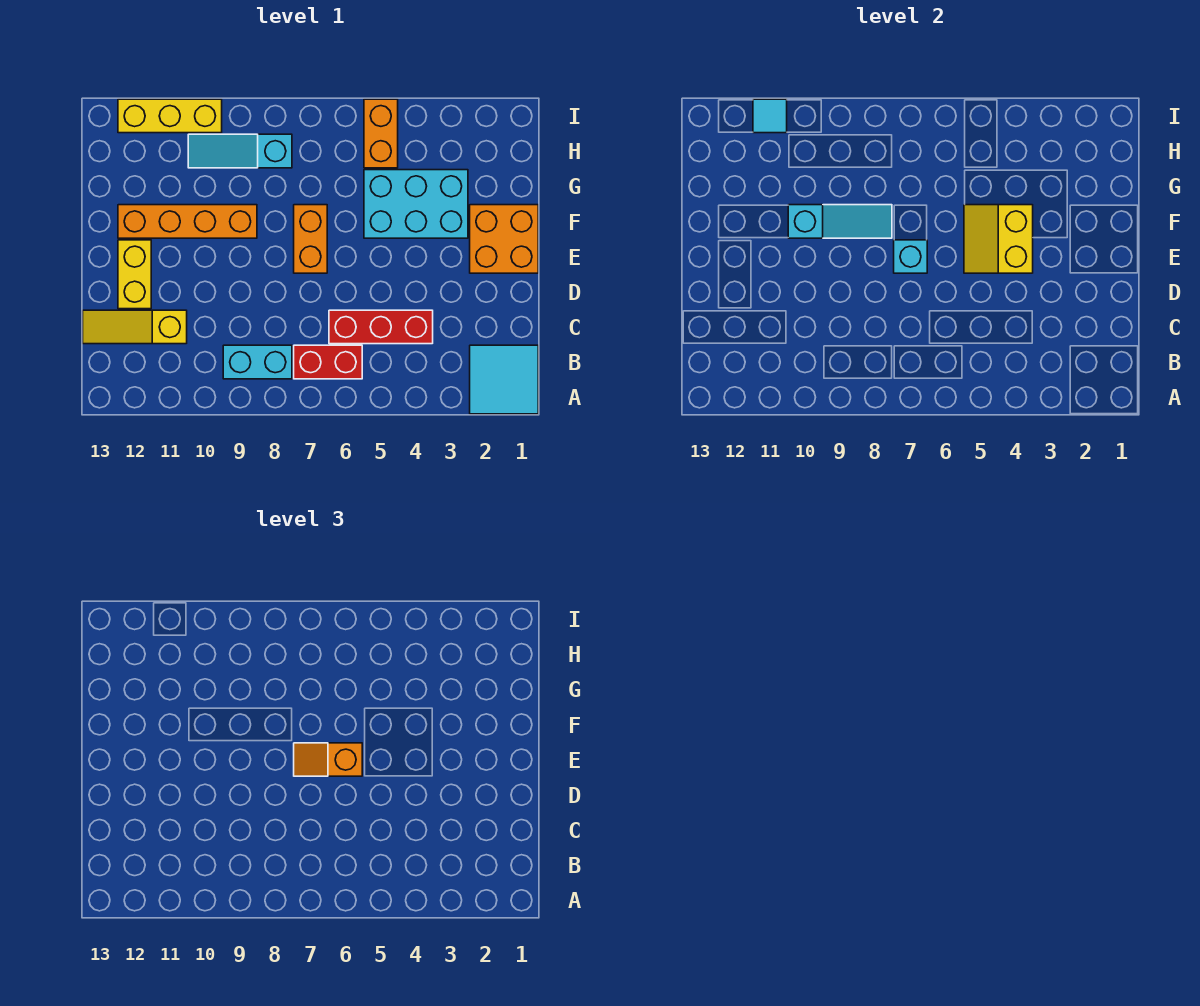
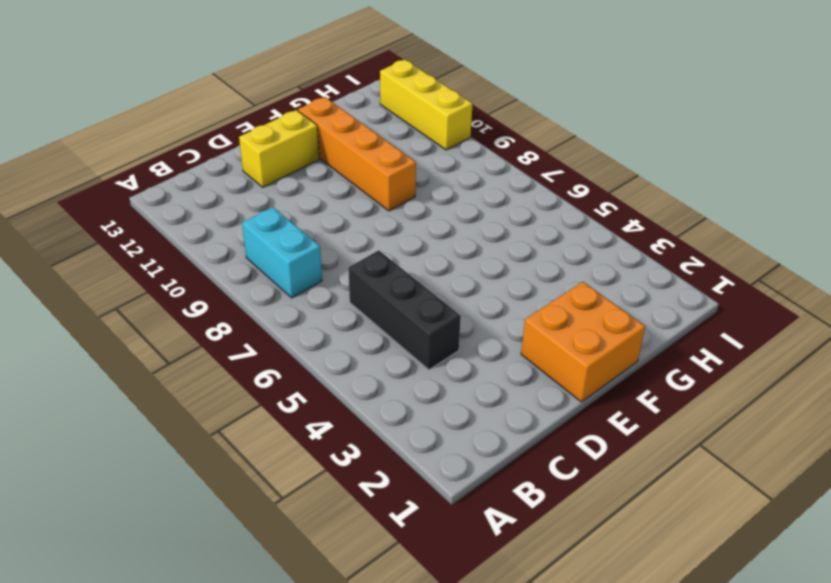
black brick C4:C6 level 1 -> red brick C4:C6 level 1
none -> cyan tile A1:B2 level 1
none -> red brick B6:B7 level 1
none -> yellow slope C11:C13 level 1 top 11

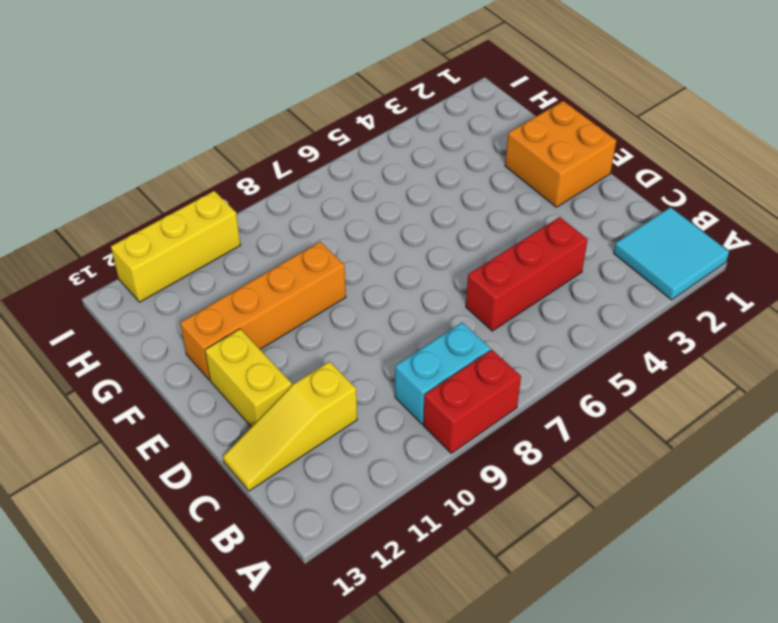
red brick A8:A9 level 1 -> red brick B6:B7 level 1
none -> orange brick E7:F7 level 1
none -> cyan brick F3:G5 level 1
none -> orange brick H5:I5 level 1

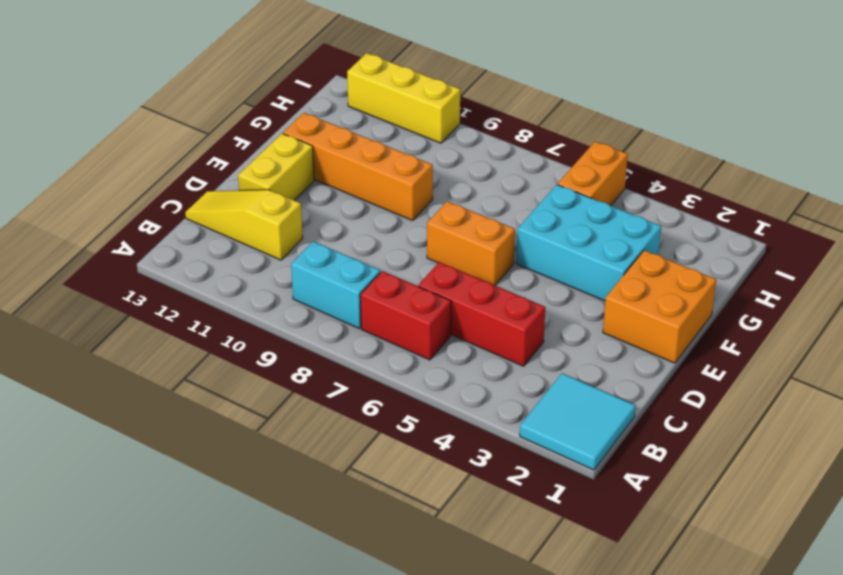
orange brick E6:E7 level 1 -> orange brick E7:F7 level 1
none -> cyan slope H8:H10 level 1 top 8
none -> yellow slope E4:F5 level 2 top 4
none -> cyan brick E7 level 2

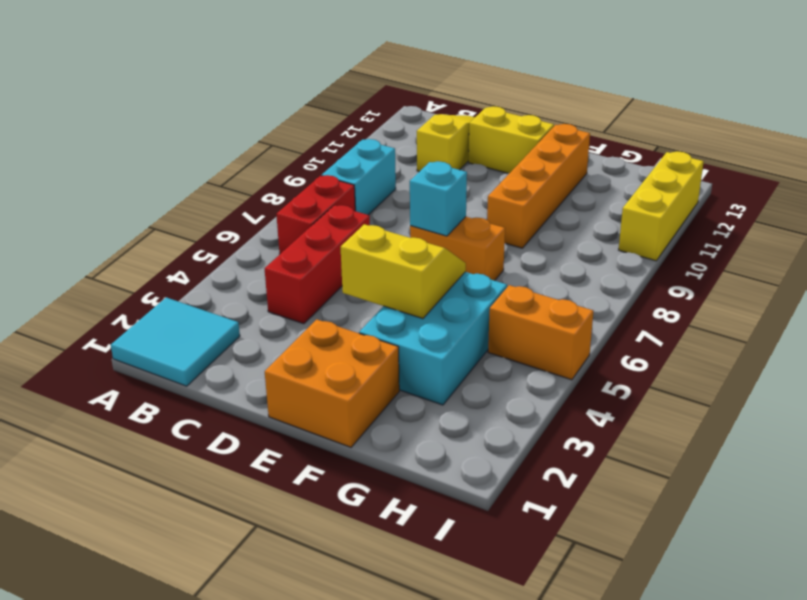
none -> cyan slope H8:H10 level 1 top 8
none -> cyan slope F8:F10 level 2 top 10
none -> cyan tile I11 level 2

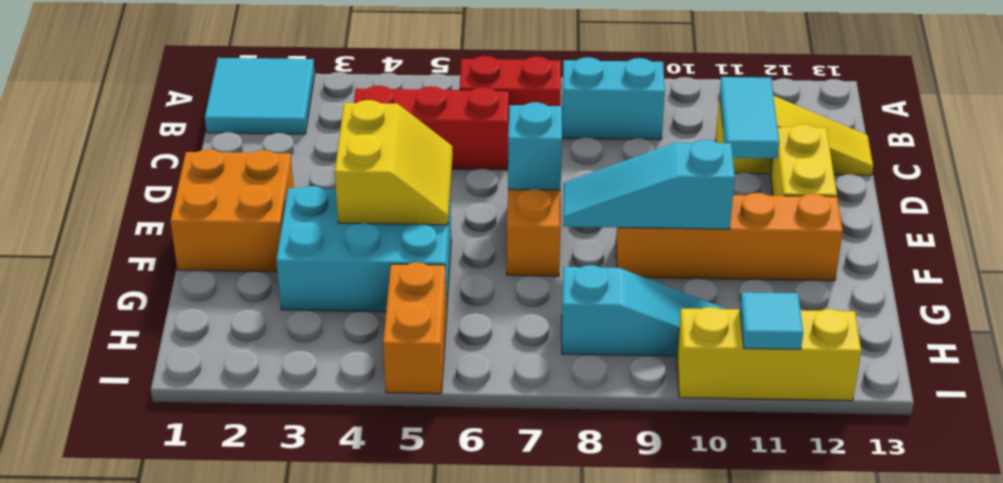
cyan tile C11:D11 level 2 -> none
none -> orange slope E6:E7 level 3 top 6

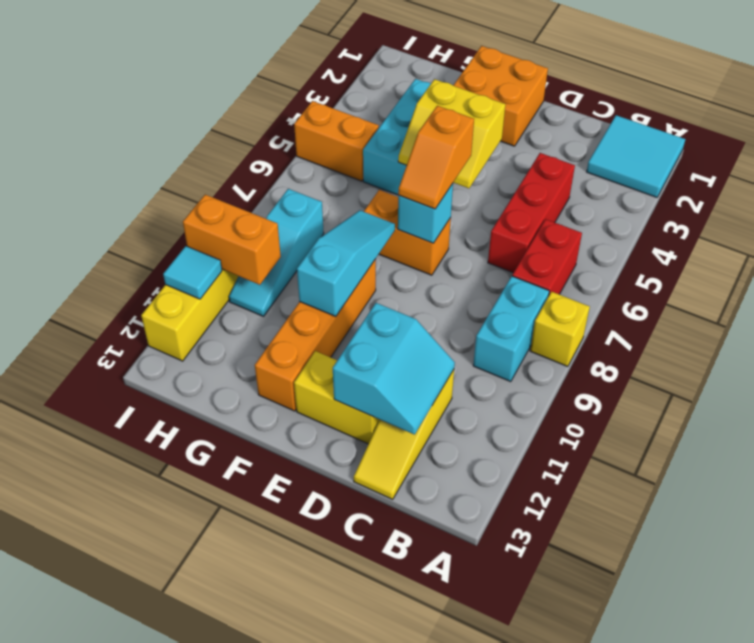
yellow brick A8 level 1 -> none
cyan slope C11:D12 level 2 top D -> none
orange brick H10:I10 level 2 -> none

